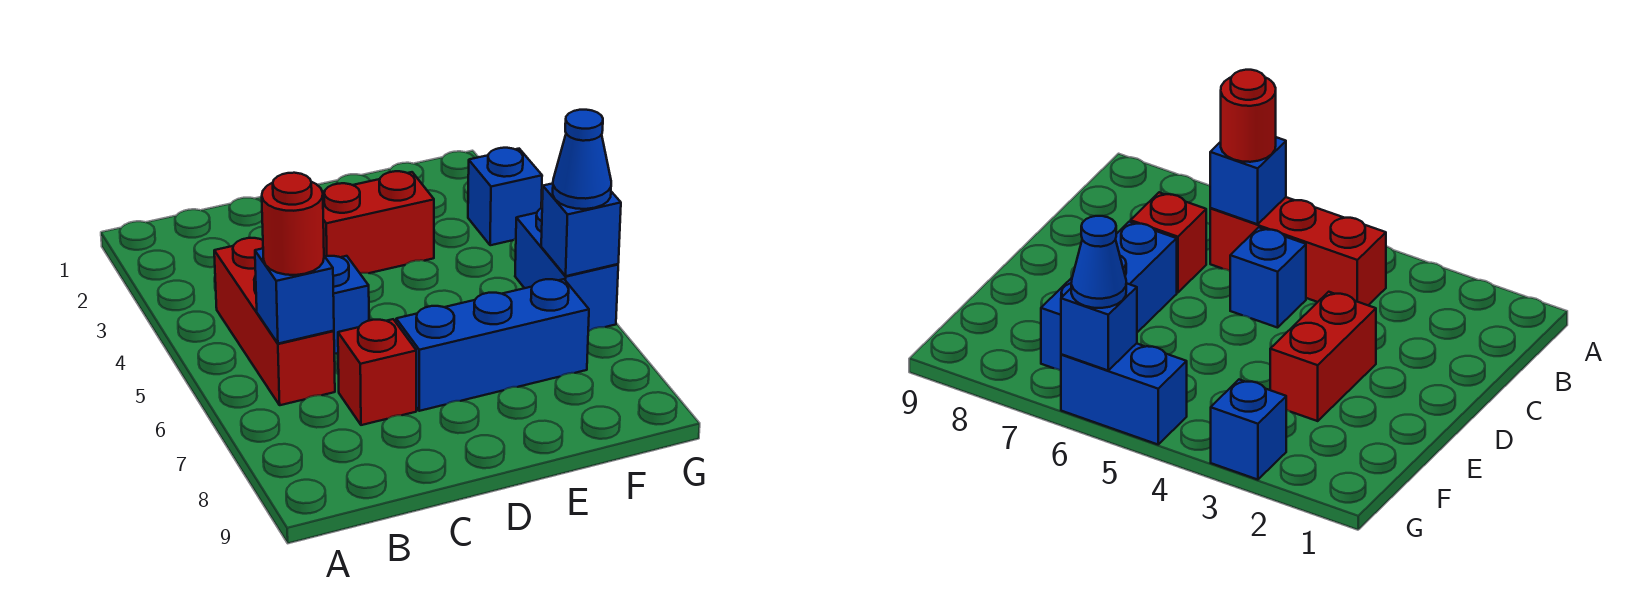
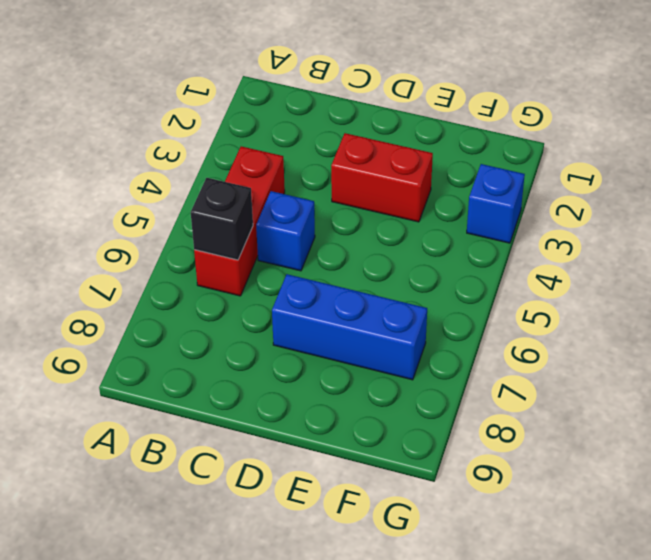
black brick B6 level 2 -> blue brick B6 level 2
none -> red brick C7 level 1
none -> blue brick G5:G6 level 1

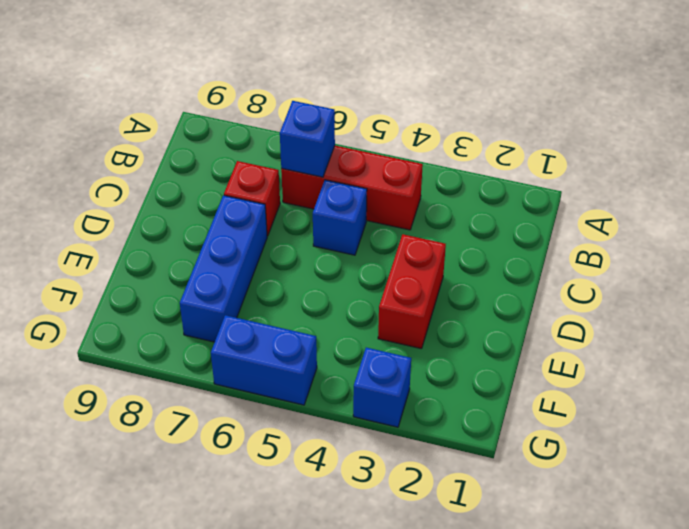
none -> blue brick G6 level 2
none -> red round brick B6 level 3

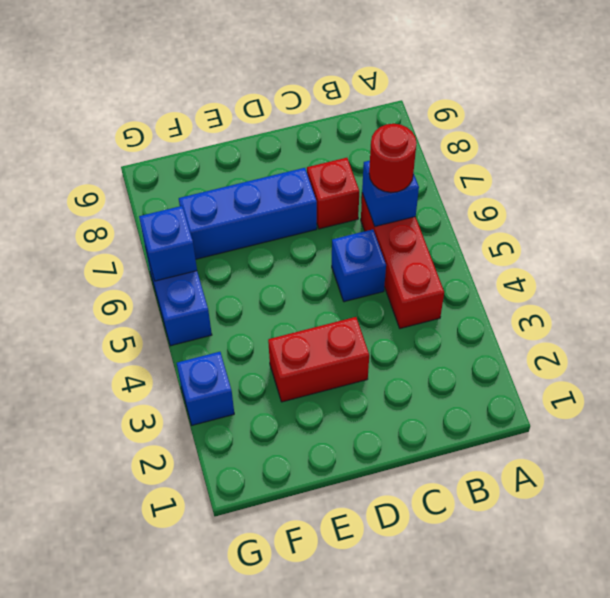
none -> blue cone G6 level 3

